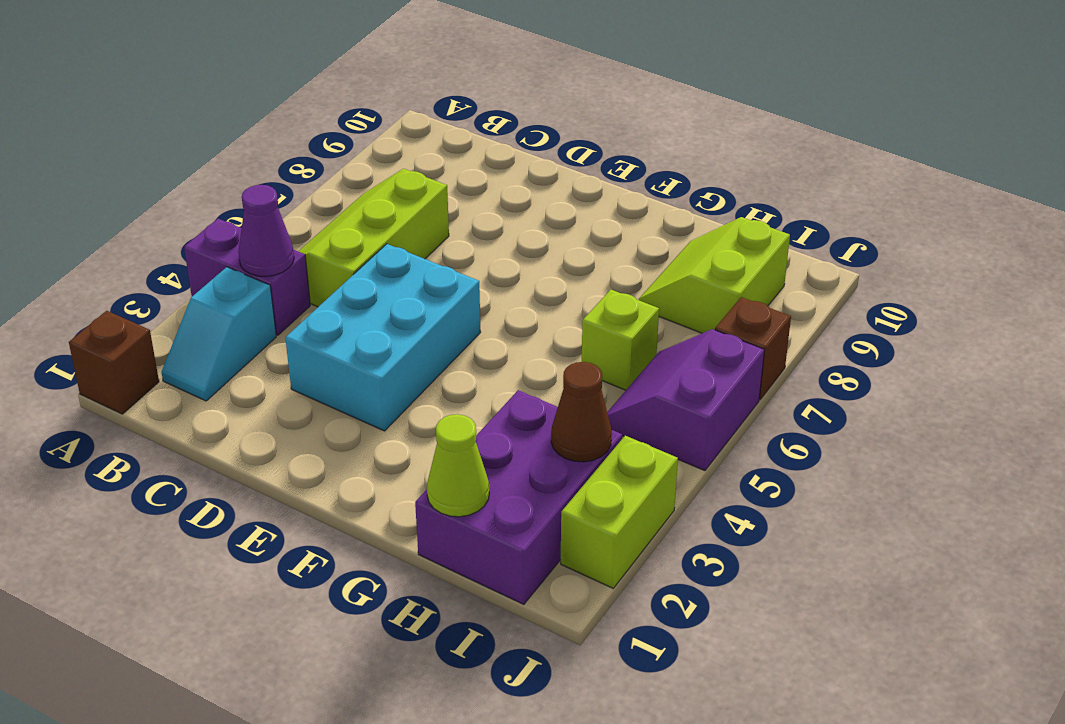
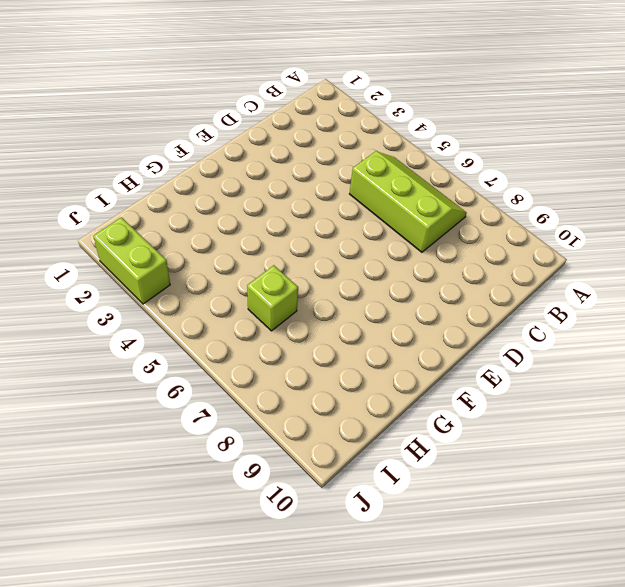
none -> brown brick A1 level 1
none -> purple brick A4:B4 level 1
none -> cyan slope B2:B3 level 1 top 3

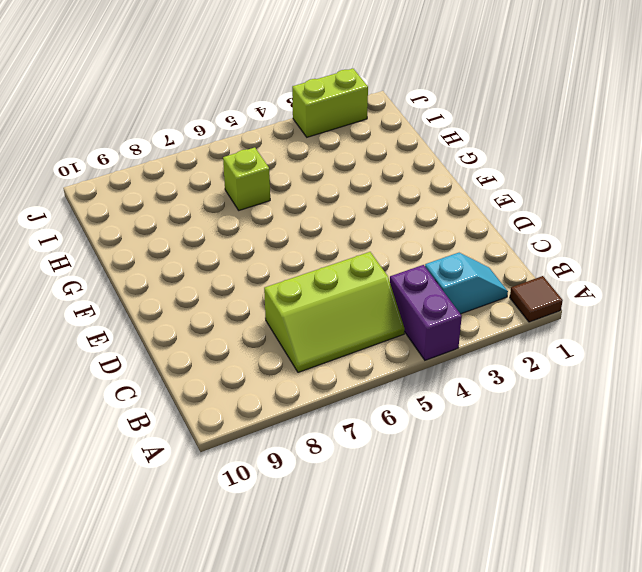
brown tile A1 level 1 -> brown brick A1 level 1
none -> cyan brick D3:E5 level 1
none -> purple brick H1:I3 level 1
none -> lime slope H8:I9 level 1 top I

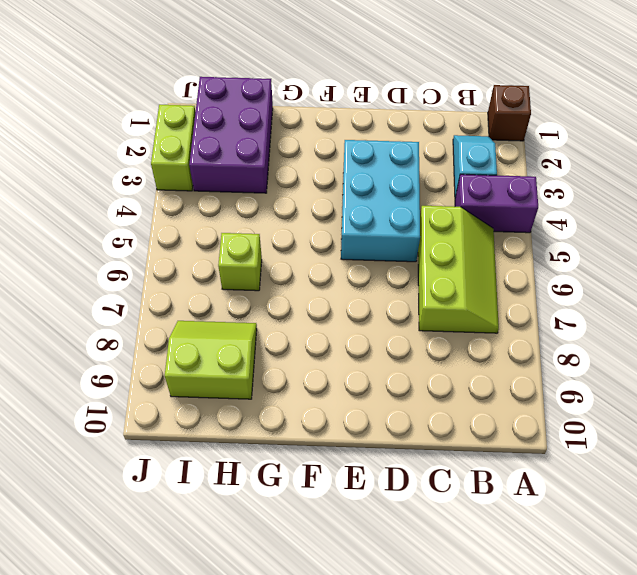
lime slope H8:I9 level 1 top 9 -> lime slope H8:I9 level 1 top I
none -> purple slope I5:J6 level 1 top J
none -> brown brick J7 level 1
none -> purple cone B4 level 2

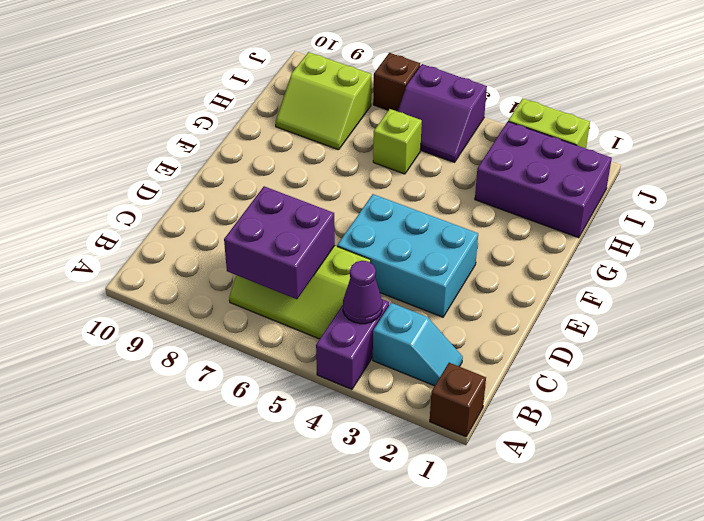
purple brick B6:C7 level 2 -> none
none -> lime cone H1 level 2
none -> brown cone I3 level 2

